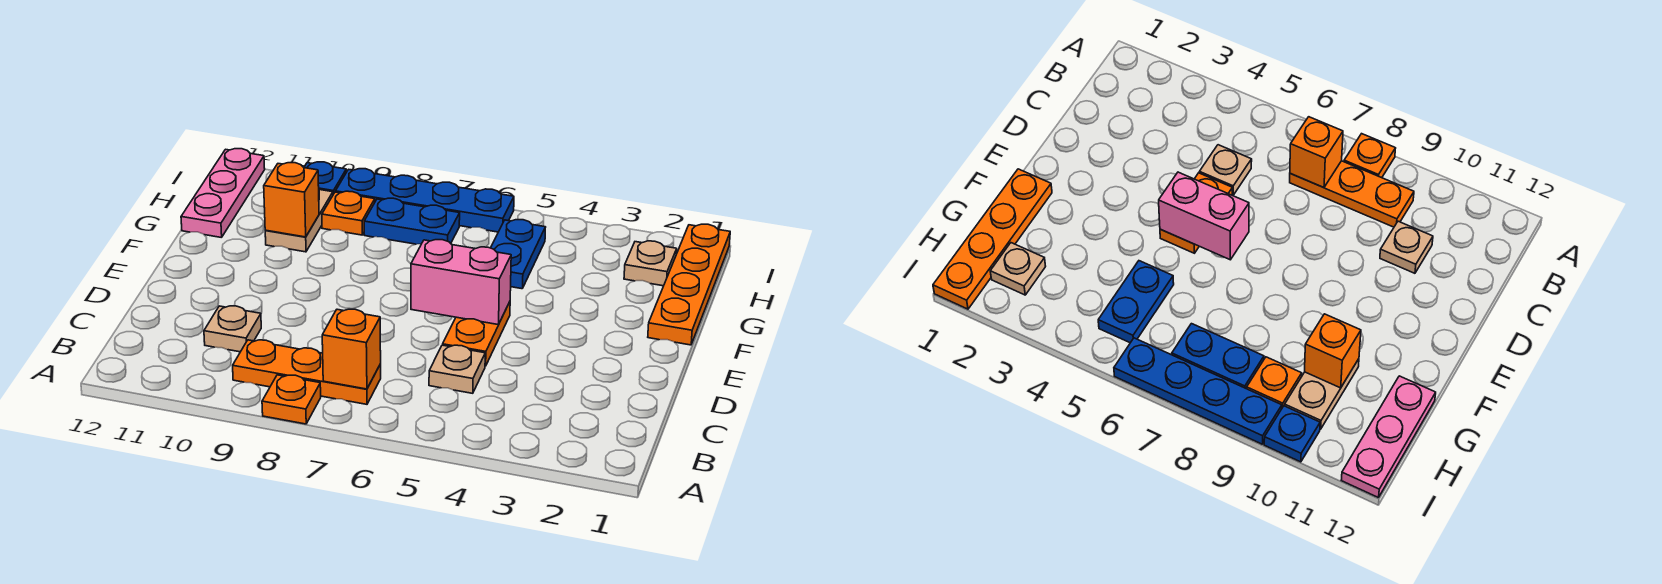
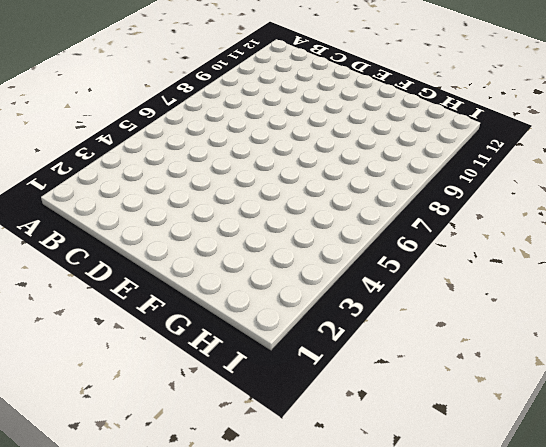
none -> orange plate A8 level 1
none -> orange plate B7:B9 level 1
none -> tan plate C5 level 1

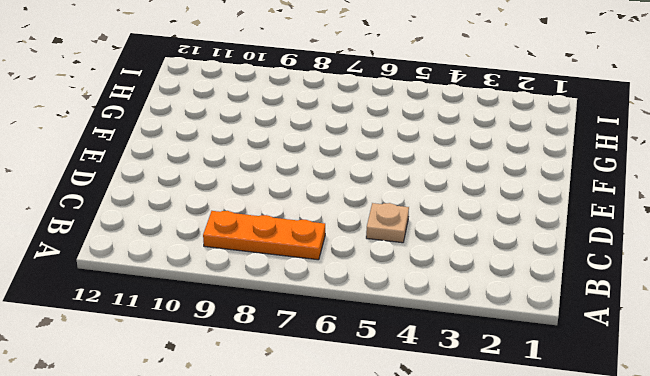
none -> orange plate A8 level 1
none -> tan plate C10 level 1
none -> orange plate D5:E5 level 1

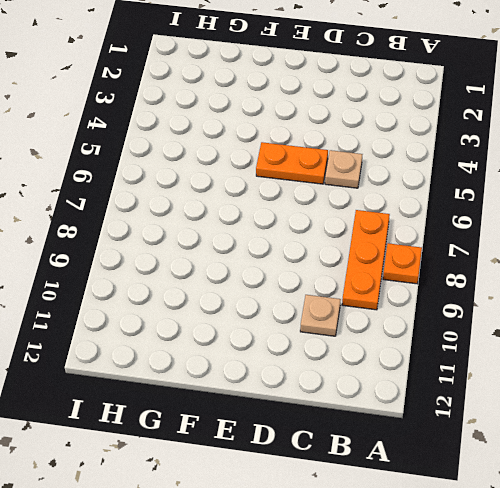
none -> orange plate F1:I1 level 1
none -> blue plate G5:H5 level 1
none -> tan plate G10:H10 level 1

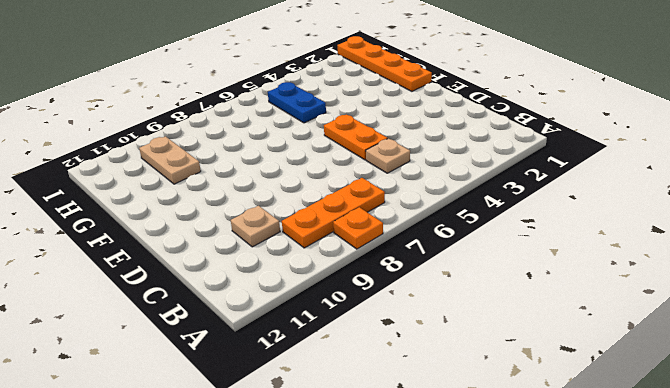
none -> pink plate G12:I12 level 1
none -> tan plate H2 level 1
none -> blue plate H7:H8 level 1

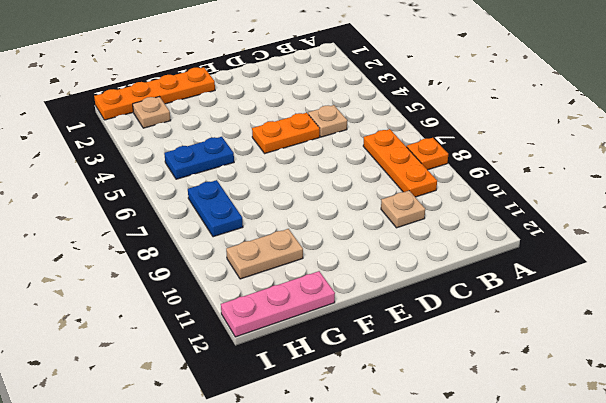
none -> orange plate H9 level 1
none -> blue plate I6:I9 level 1
none -> blue plate I10 level 1

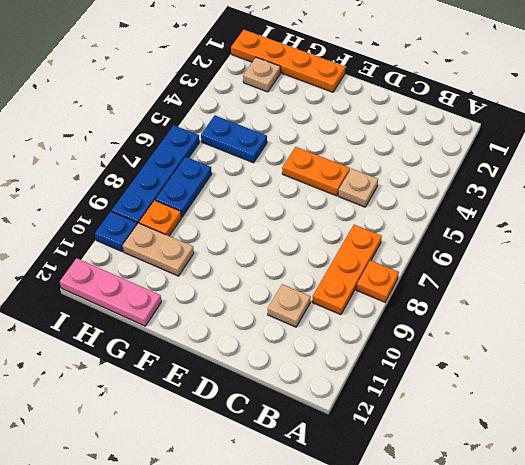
none -> orange brick B7 level 2
none -> pink brick E5:E6 level 2
none -> orange brick G10 level 2

